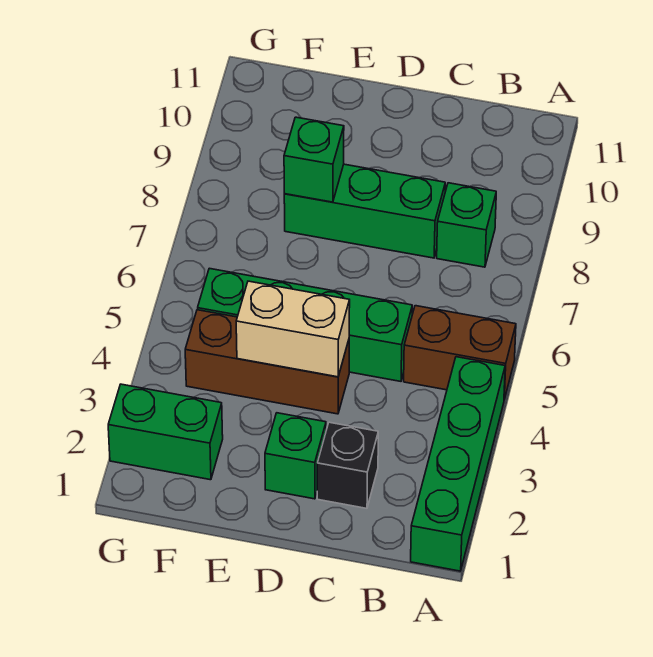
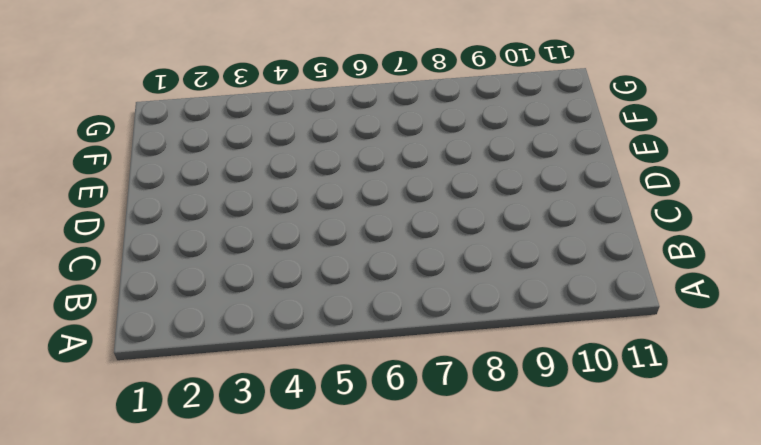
none -> green brick A1:A4 level 1
none -> brown brick A5:B5 level 1

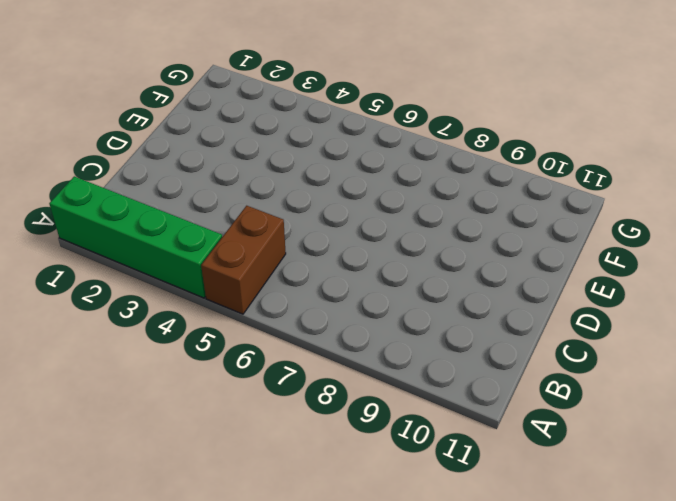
none -> green brick B8 level 1
none -> black brick C2 level 1

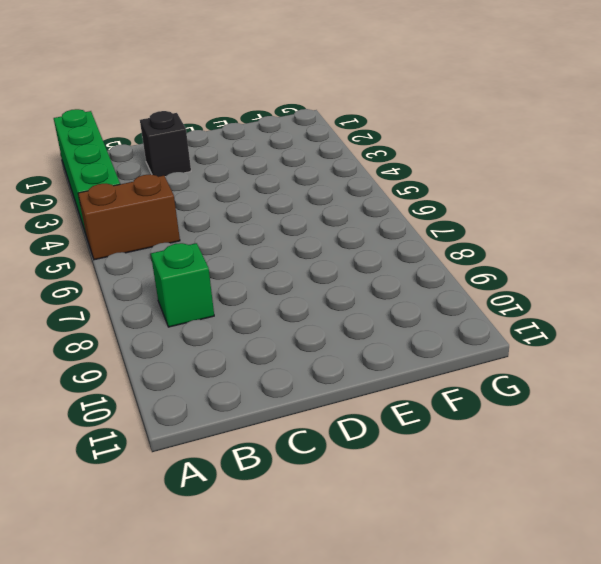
none -> green brick C5:F5 level 1
none -> green brick C8:E8 level 1

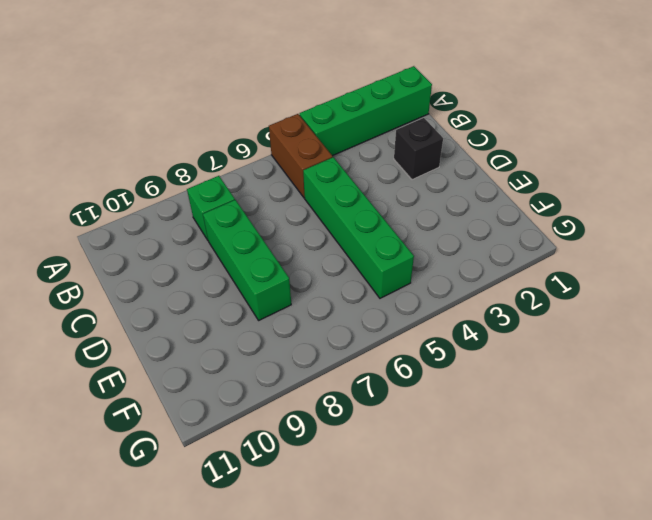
none -> green brick D2 level 1
none -> brown brick D4:F4 level 1

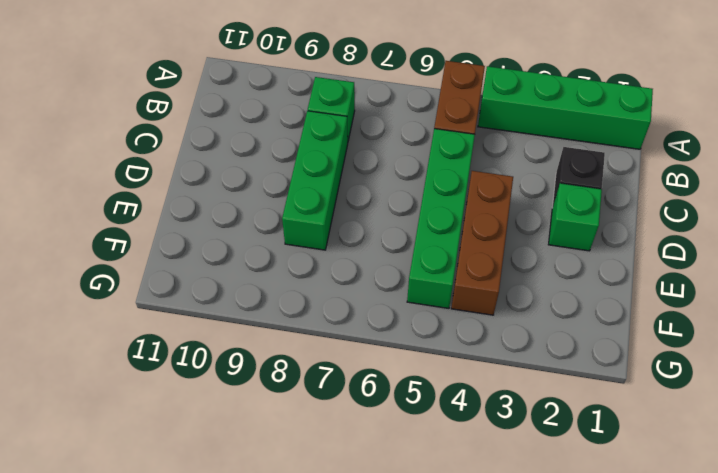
none -> green brick F2:G2 level 1
none -> tan brick D4:E4 level 2

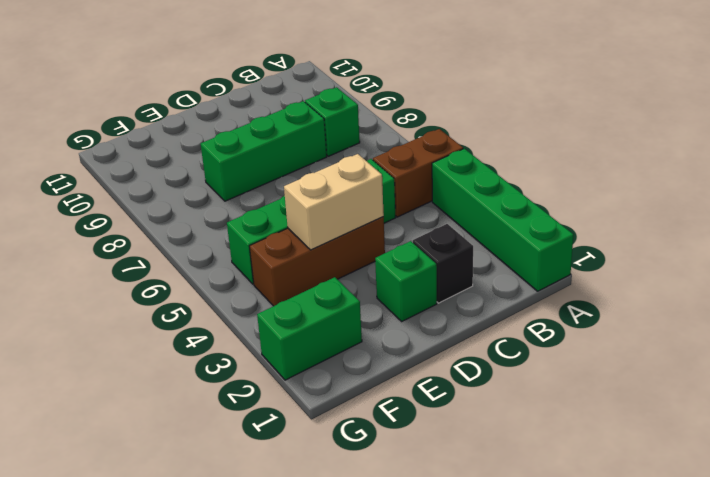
none -> green brick E8 level 2

